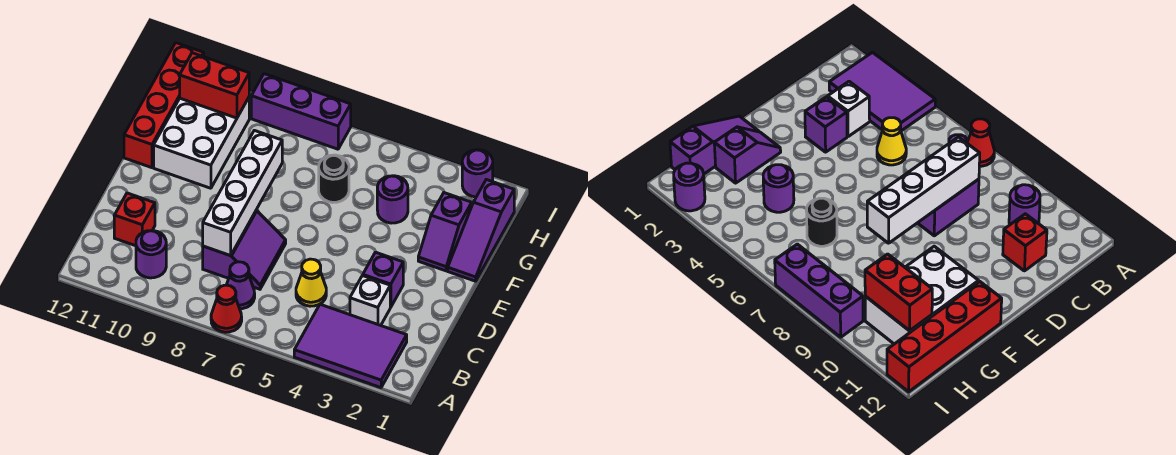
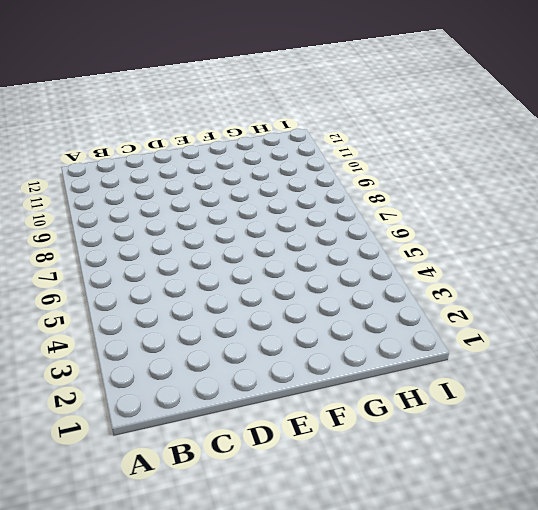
none -> purple tile A2:B4 level 1
none -> red cone A7 level 1
none -> purple cone B7 level 1

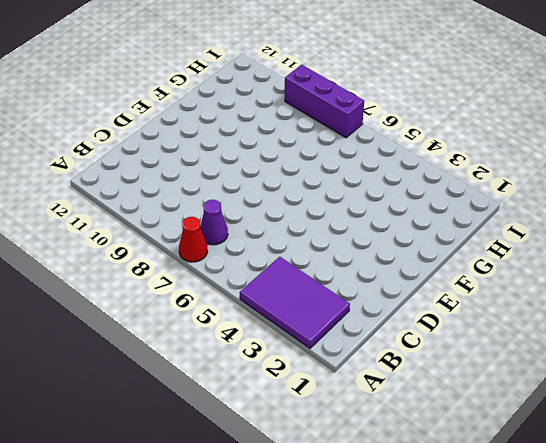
none -> purple round brick B10 level 1
none -> white brick C3 level 1
none -> yellow cone C5 level 1

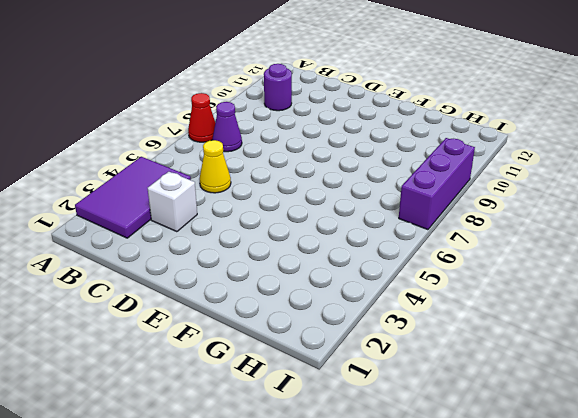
none -> purple slope C7:D8 level 1 top 8
none -> red brick C11 level 1
none -> purple brick D3 level 1

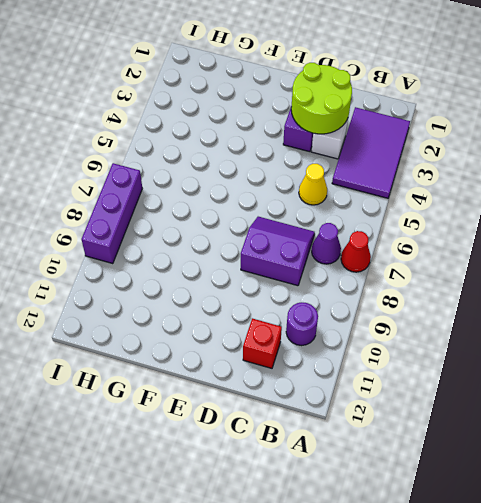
lime round brick C2:D3 level 2 -> none
none -> purple slope F1:H1 level 1 top H
none -> purple slope F2:G2 level 1 top G
none -> white brick F10:H11 level 1

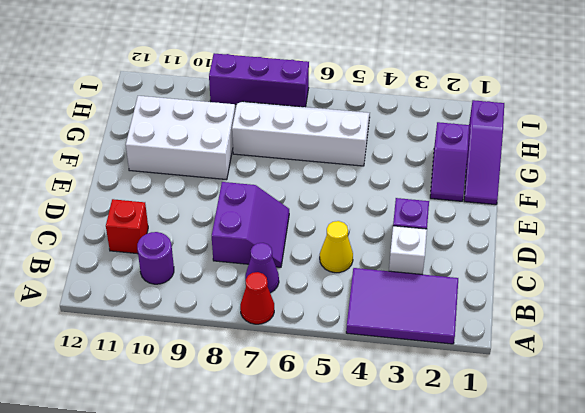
white brick F9:G11 level 1 -> white brick F10:H11 level 1
white slope G5:H8 level 1 top G -> black round brick G6 level 1
none -> red brick F12:I12 level 1
none -> purple round brick G4 level 1
none -> purple round brick I2 level 1

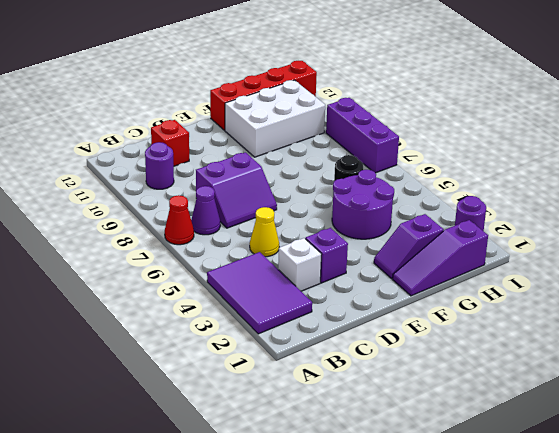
purple round brick F4:G5 level 1 -> purple round brick G4 level 1
none -> white brick C8:F8 level 2
none -> red brick H10:H11 level 2

